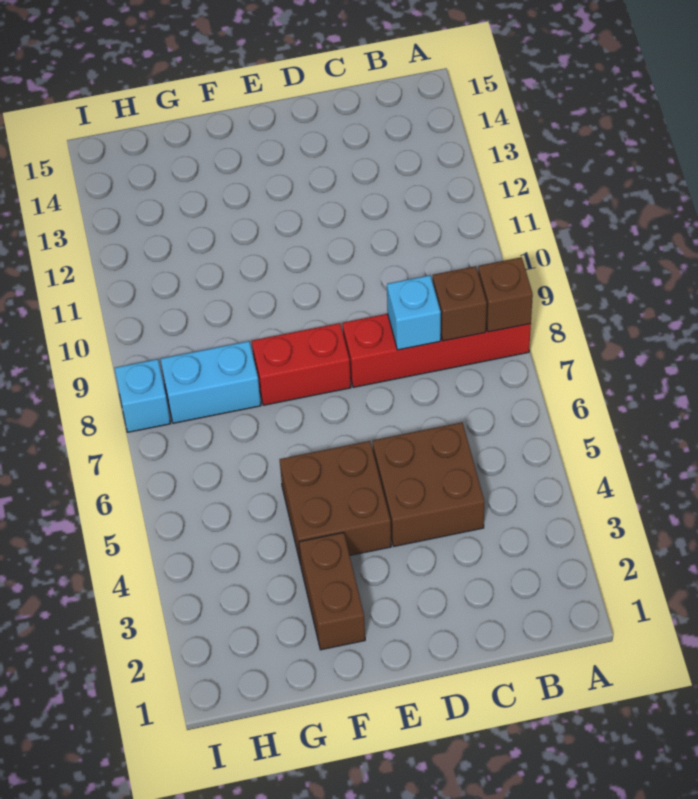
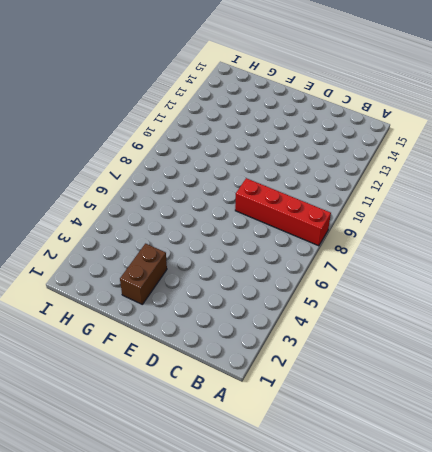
none -> brown brick C4:D5 level 1
none -> brown brick E4:F5 level 1

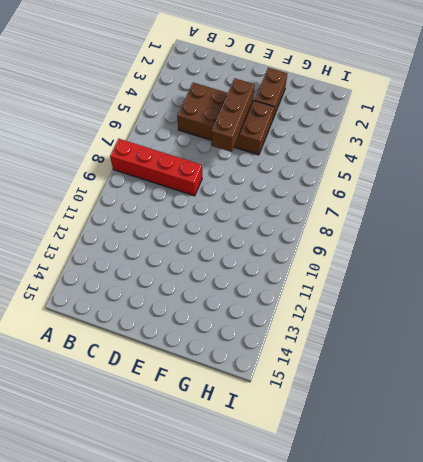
brown brick E4:E6 level 2 -> none
none -> red brick E8:F8 level 1
none -> cyan brick G8:H8 level 1

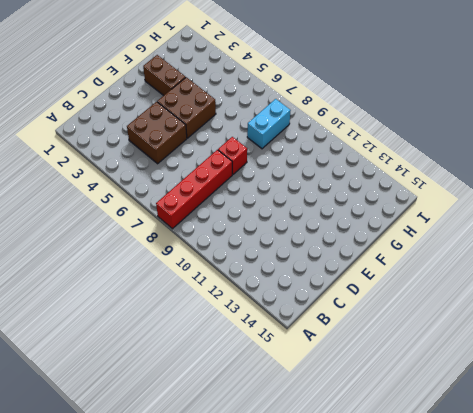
red brick E8 level 1 -> red brick E8:F8 level 1
none -> cyan brick I8 level 1
none -> brown brick A8 level 2

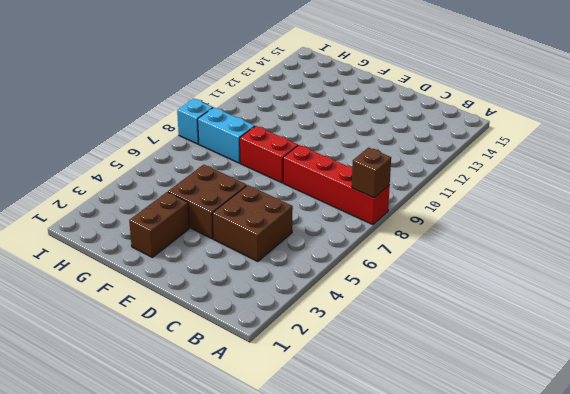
none -> brown brick B8 level 2
none -> cyan brick C8 level 2

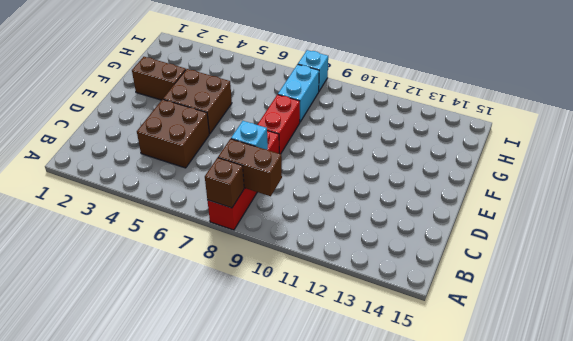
brown brick B8:B9 level 2 -> brown brick B8 level 2

